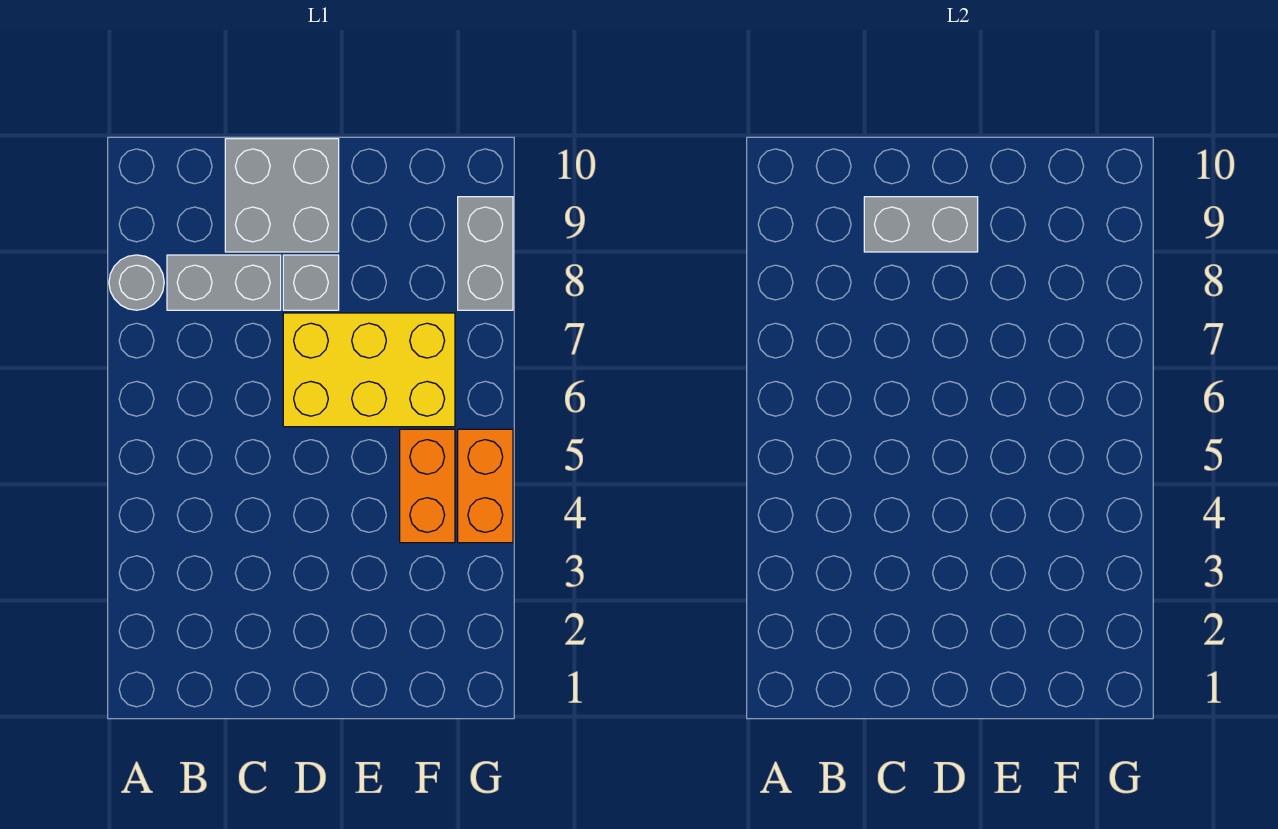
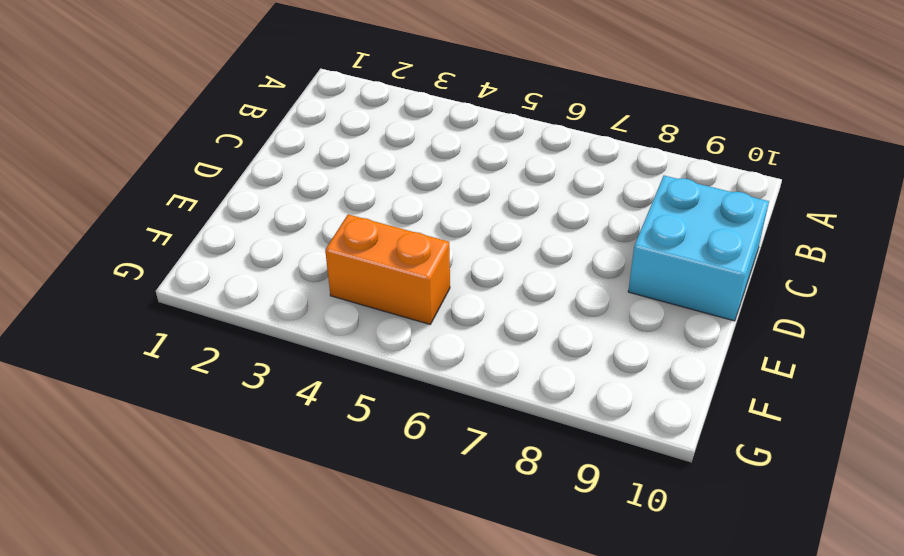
cyan brick C9:D10 level 1 -> grey brick C9:D10 level 1
none -> grey round brick A8 level 1
none -> grey brick B8:C8 level 1

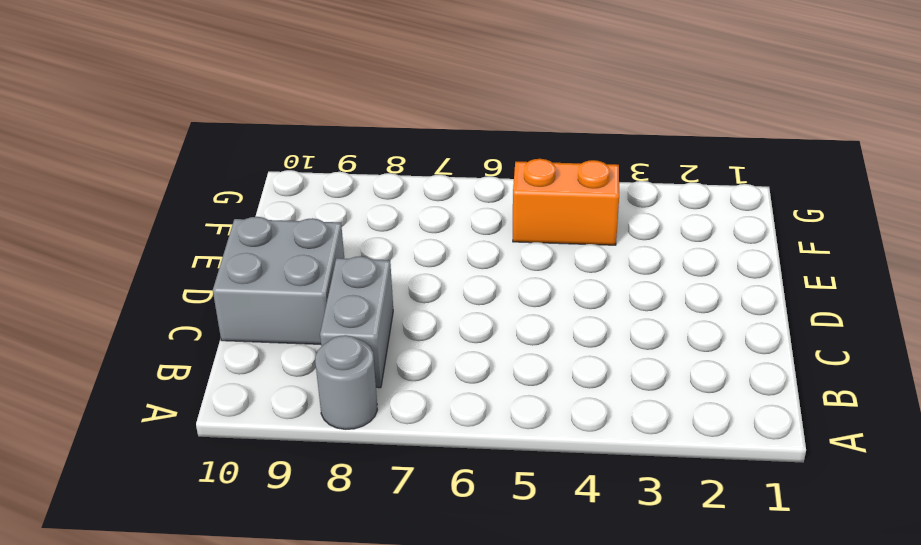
none -> yellow brick D6:F7 level 1
none -> grey brick D8 level 1

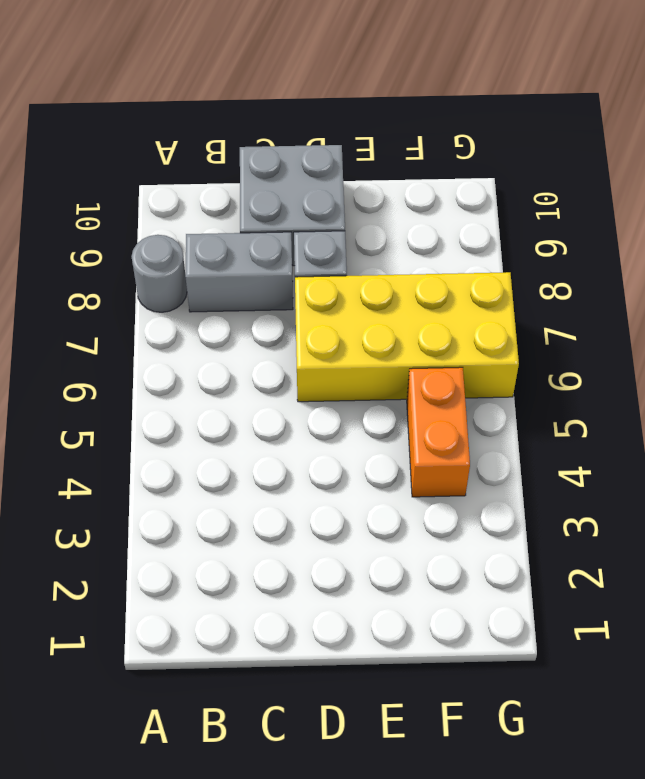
yellow brick D6:G7 level 1 -> yellow brick D6:F7 level 1
none -> orange brick G4:G5 level 1
none -> grey brick G8:G9 level 1

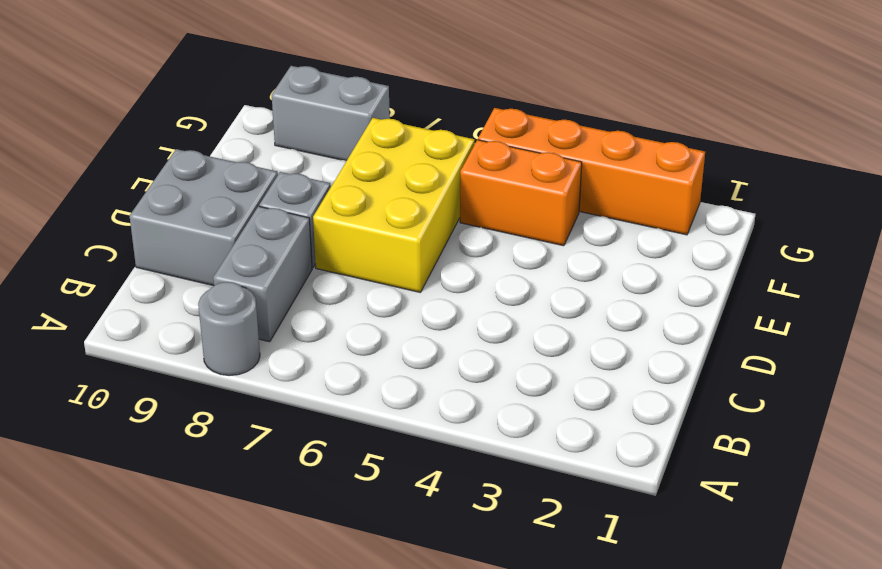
orange brick G2:G5 level 1 -> orange brick G4:G5 level 1
none -> grey brick C9:D9 level 2

